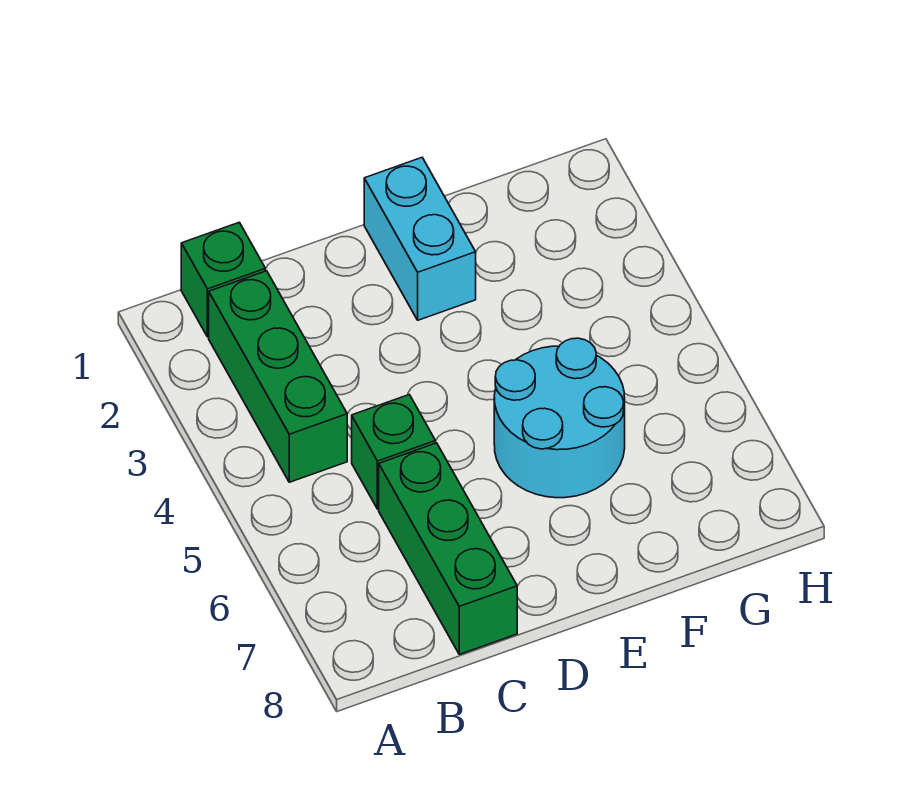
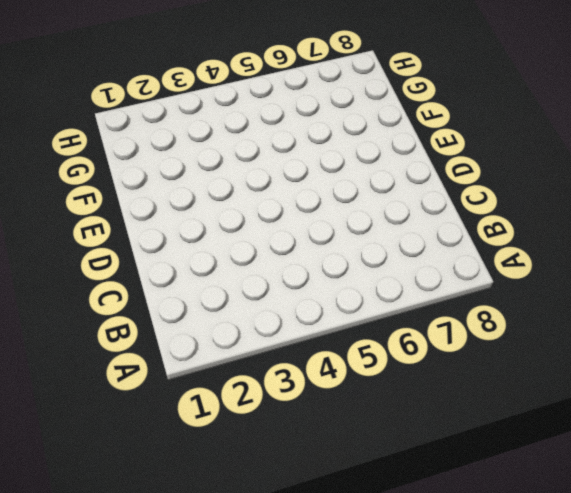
none -> green brick B1 level 1
none -> green brick B2:B4 level 1

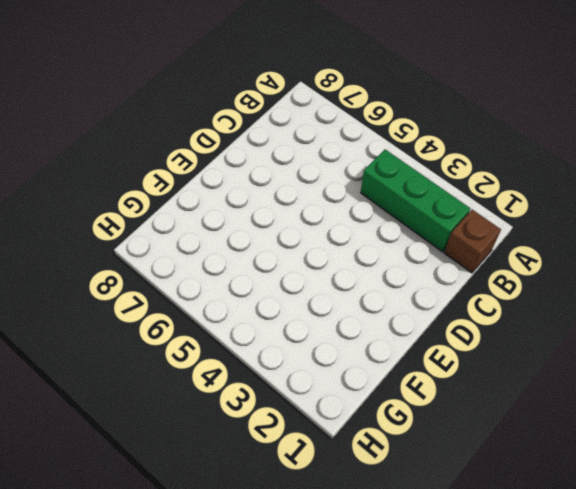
brown brick B1 level 1 -> green brick B1 level 1
none -> green brick C5 level 1
none -> green brick C6:C8 level 1

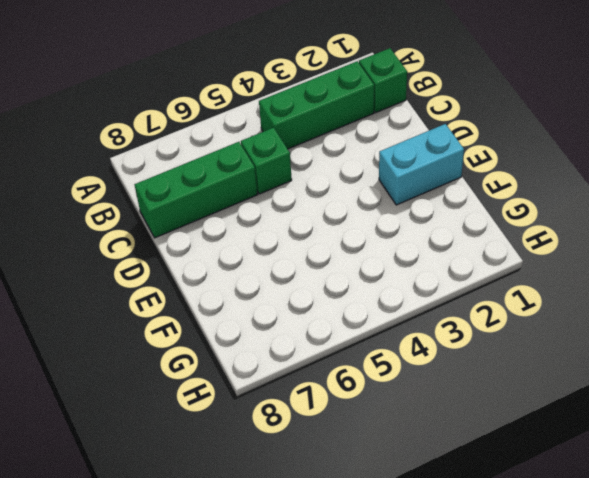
none -> cyan round brick E5:F6 level 1

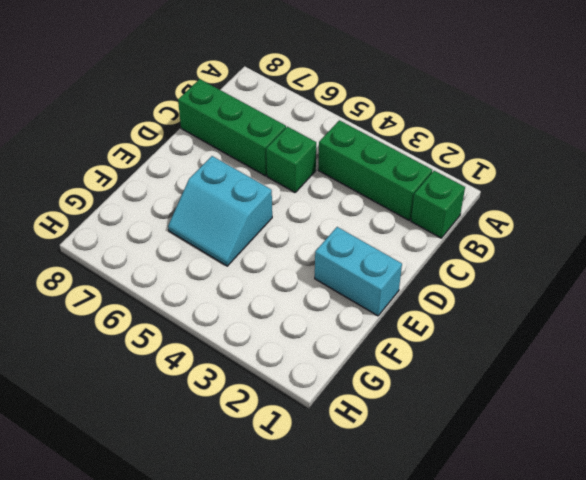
cyan slope E5:F6 level 1 top E -> cyan round brick E5:F6 level 1

